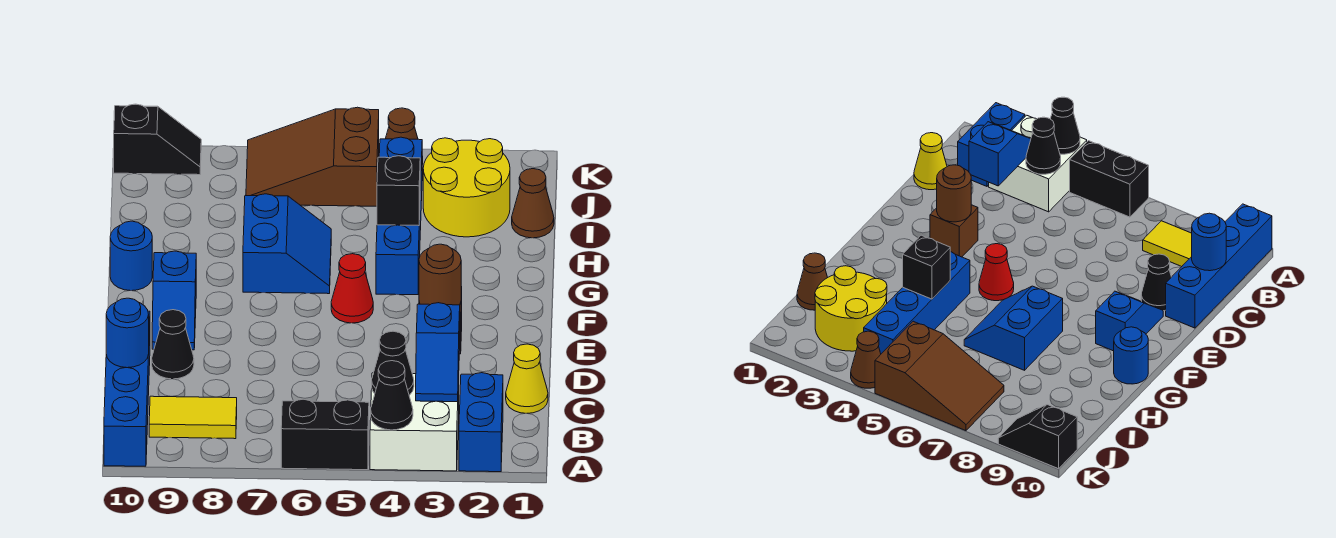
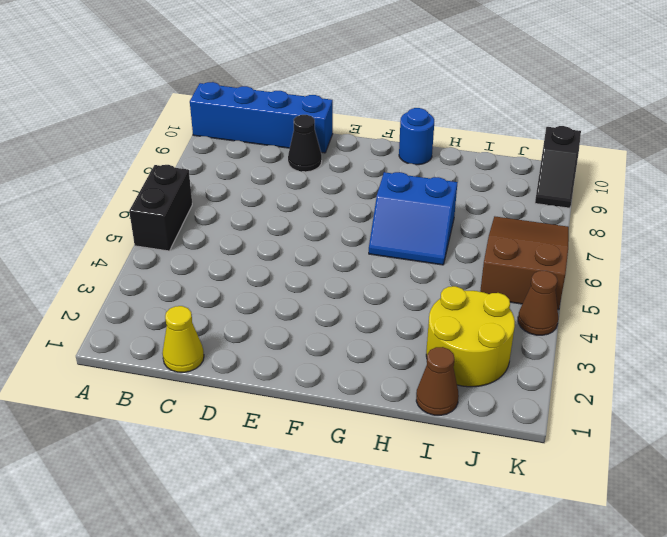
none -> blue brick A2:B2 level 1
none -> white brick A3:B4 level 1
none -> yellow tile B8:B9 level 1

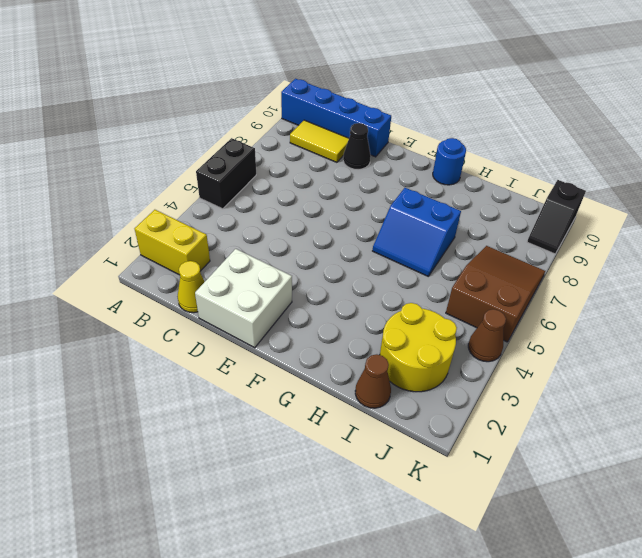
yellow brick A2:B2 level 1 -> blue brick A2:B2 level 1
yellow tile B9:C9 level 1 -> yellow tile B8:B9 level 1
white brick D1:E2 level 1 -> white brick A3:B4 level 1
none -> brown brick E3 level 1
none -> blue slope E9:F9 level 1 top F
none -> red cone F5 level 1

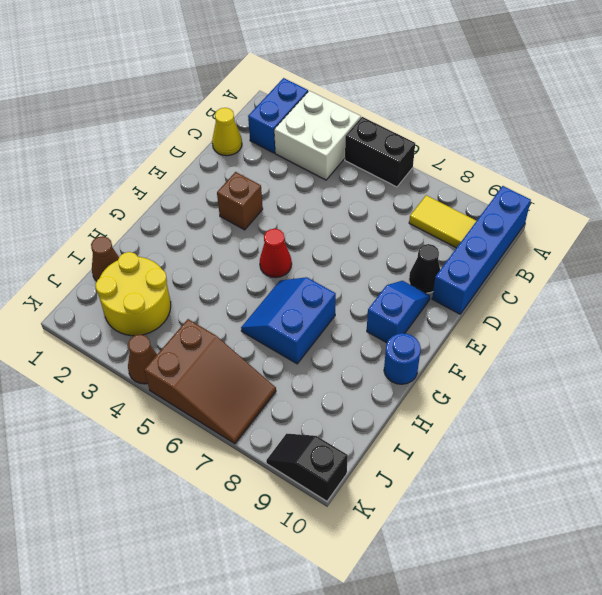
none -> blue brick G4:J4 level 1
none -> black cone A4 level 2
none -> blue slope B3:C3 level 2 top C

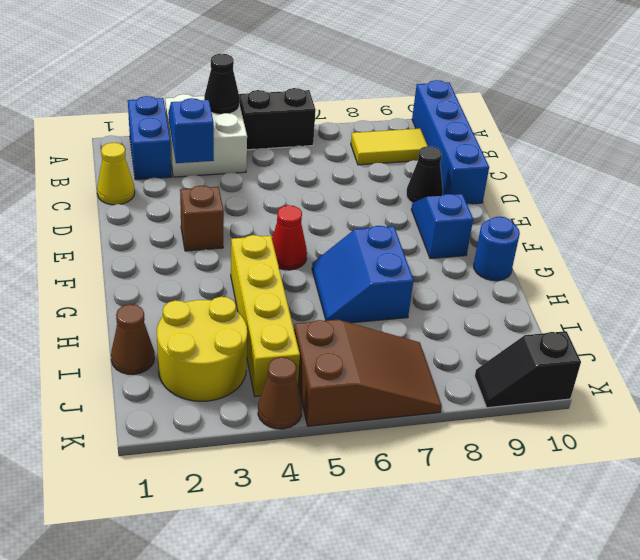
yellow brick G4:J4 level 1 -> blue brick G4:J4 level 1
none -> black cone B4 level 2
none -> blue round brick C10 level 2
none -> brown round brick E3 level 2

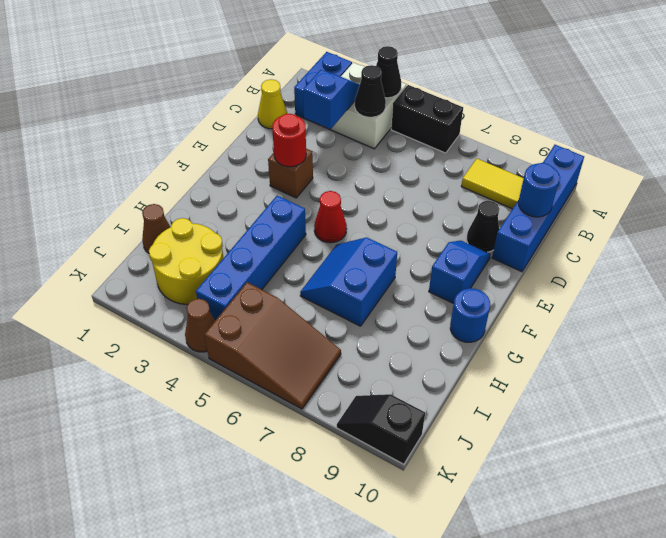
red round brick E3 level 2 -> brown round brick E3 level 2
none -> black brick H4 level 2

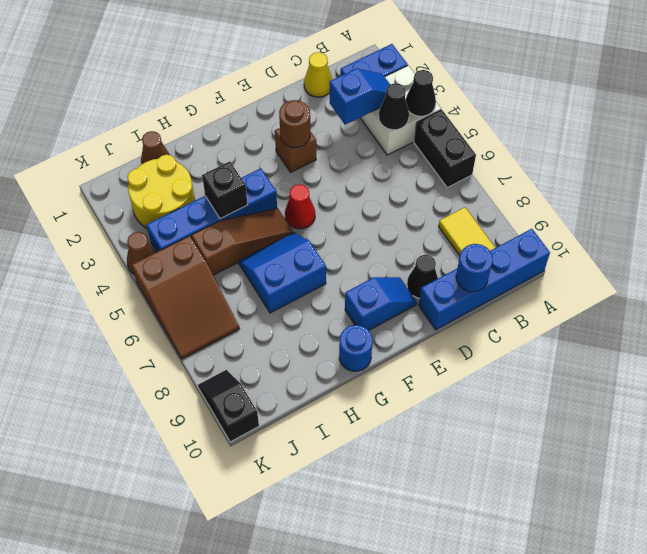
brown slope G5:I5 level 1 top I -> none

